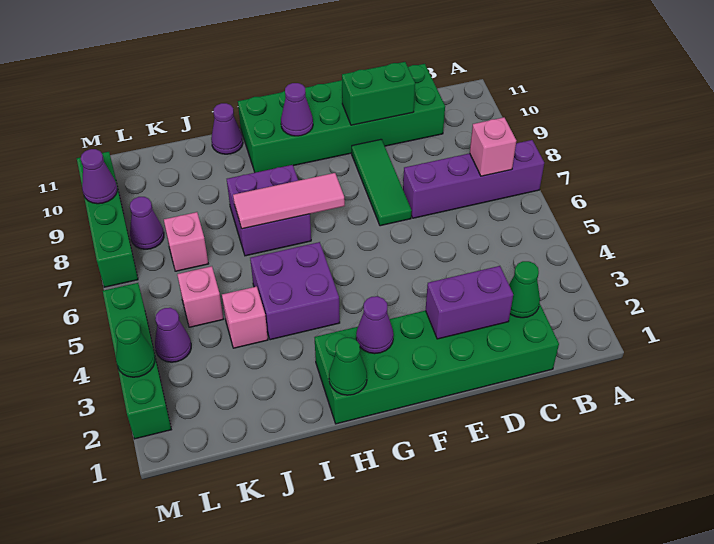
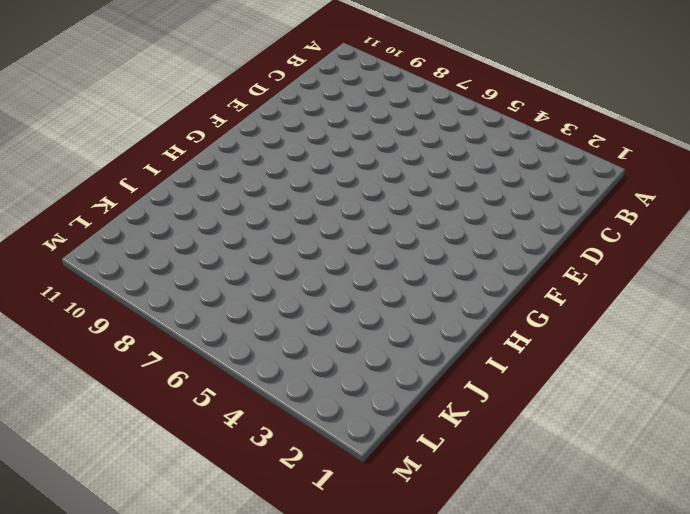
none -> purple brick A7:D7 level 1
none -> green brick C1:H2 level 1
none -> green brick C10:H11 level 1

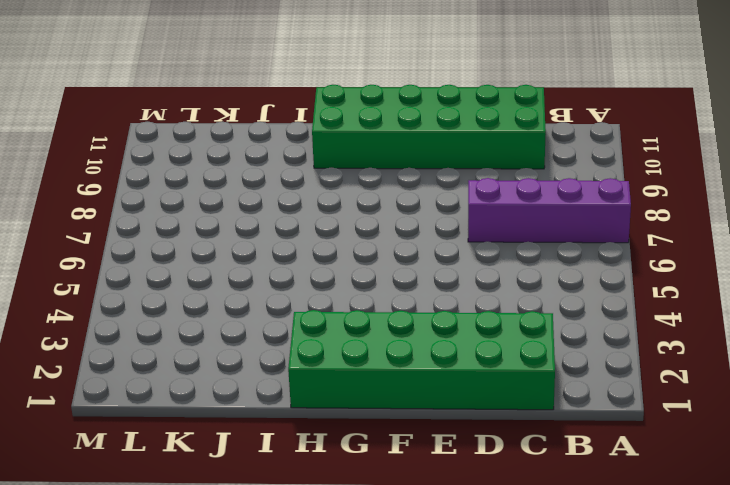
none -> green tile E7:E9 level 1
none -> purple brick H4:I5 level 1
none -> purple brick H7:I8 level 1

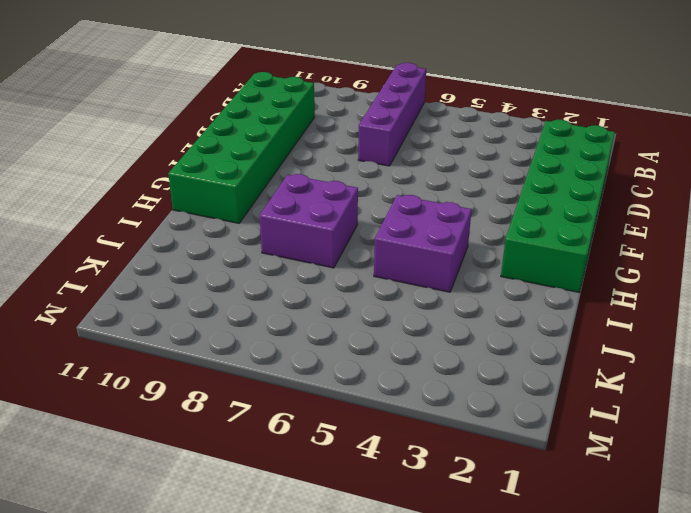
none -> green tile E7:E9 level 1
none -> purple cone I11 level 1
none -> pink brick J4 level 1

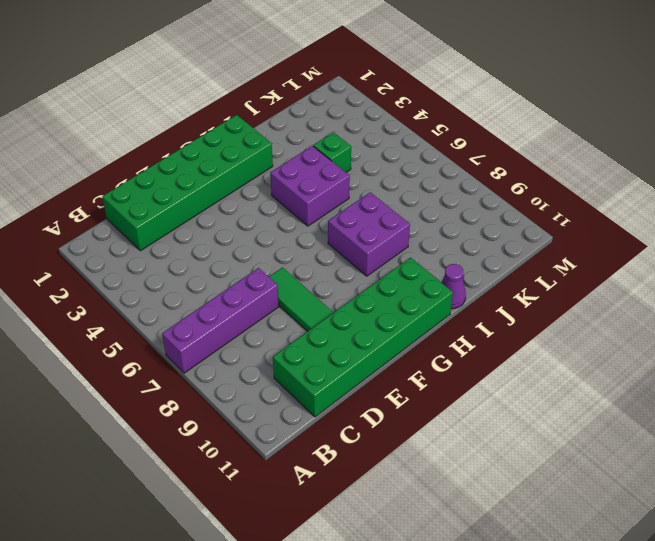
green brick J4 level 1 -> pink brick J4 level 1
none -> pink brick K5 level 1
none -> pink brick K7 level 1
none -> purple cone L4 level 1

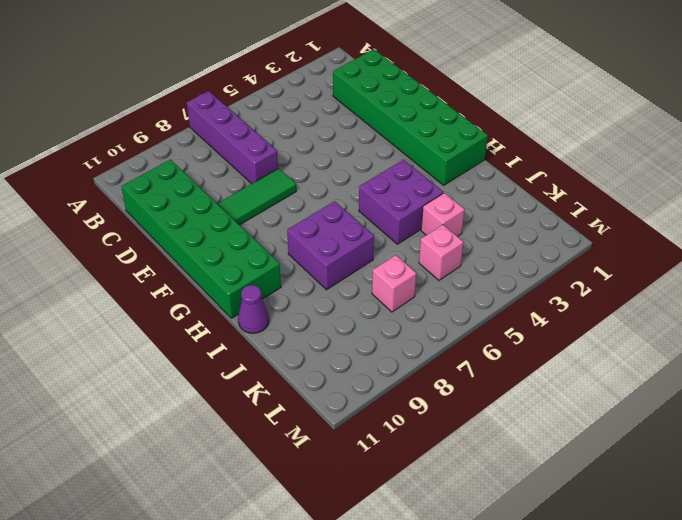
none -> purple cone L4 level 1
none -> purple cone L8 level 1
none -> green brick M2:M5 level 1

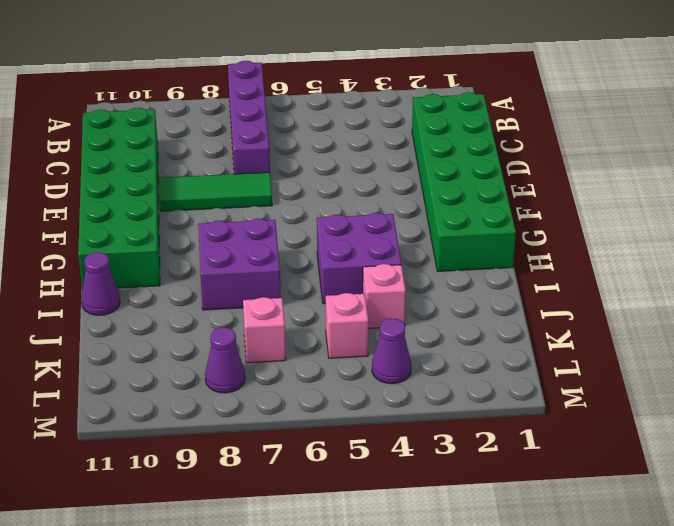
none -> green brick M2:M5 level 1
none -> green brick M7:M10 level 1
none -> pink brick B7 level 2

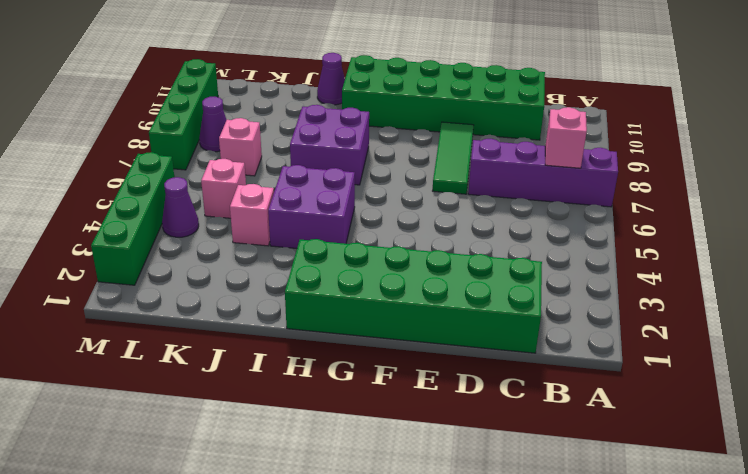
none -> green cone C2 level 2
none -> purple brick D2:E2 level 2
none -> green brick D10:E10 level 2

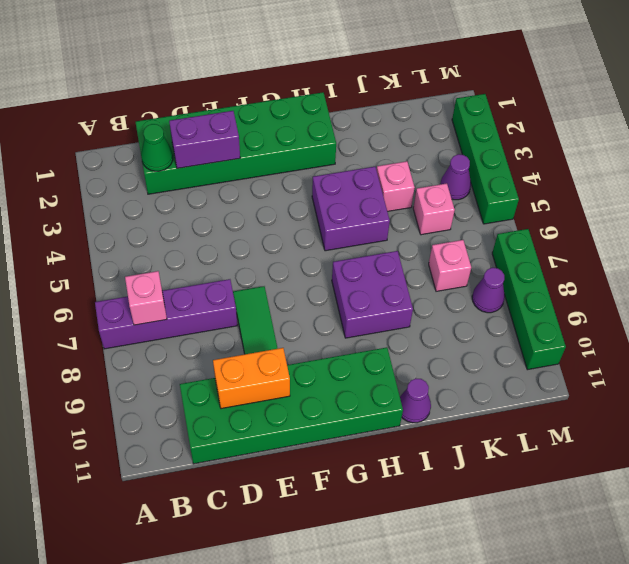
orange brick D10:E10 level 2 -> green brick D10:E10 level 2
none -> purple cone G2 level 2
none -> pink tile G7:I7 level 2
none -> purple cone G10 level 2

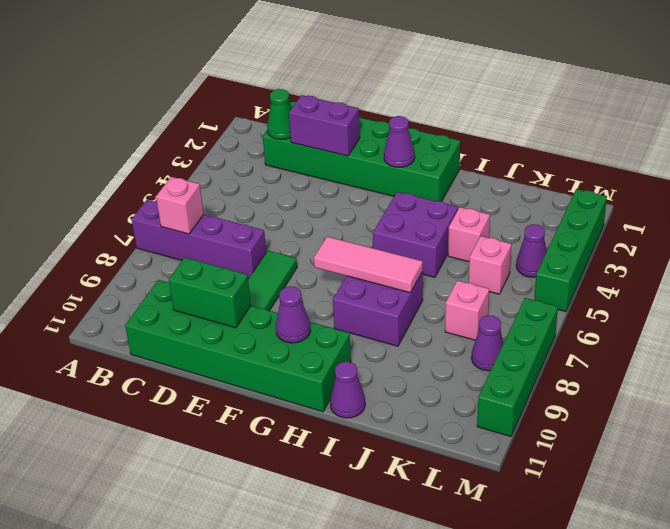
none -> green cone H1 level 2
none -> green cone M3 level 2
none -> purple cone M9 level 2

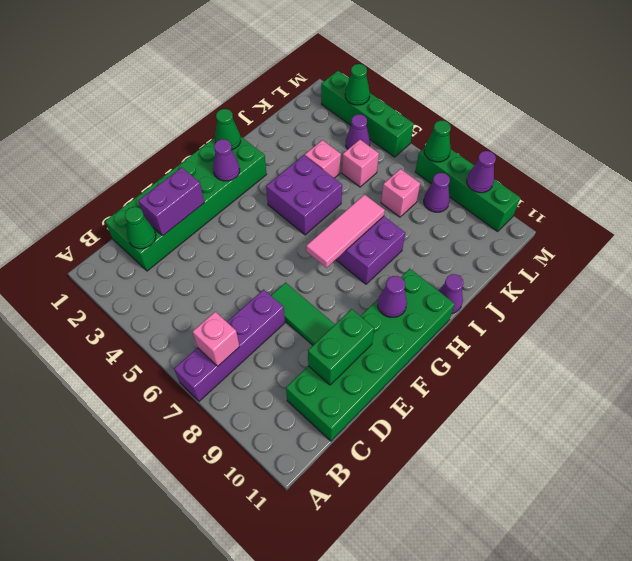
green cone M7 level 2 -> none

